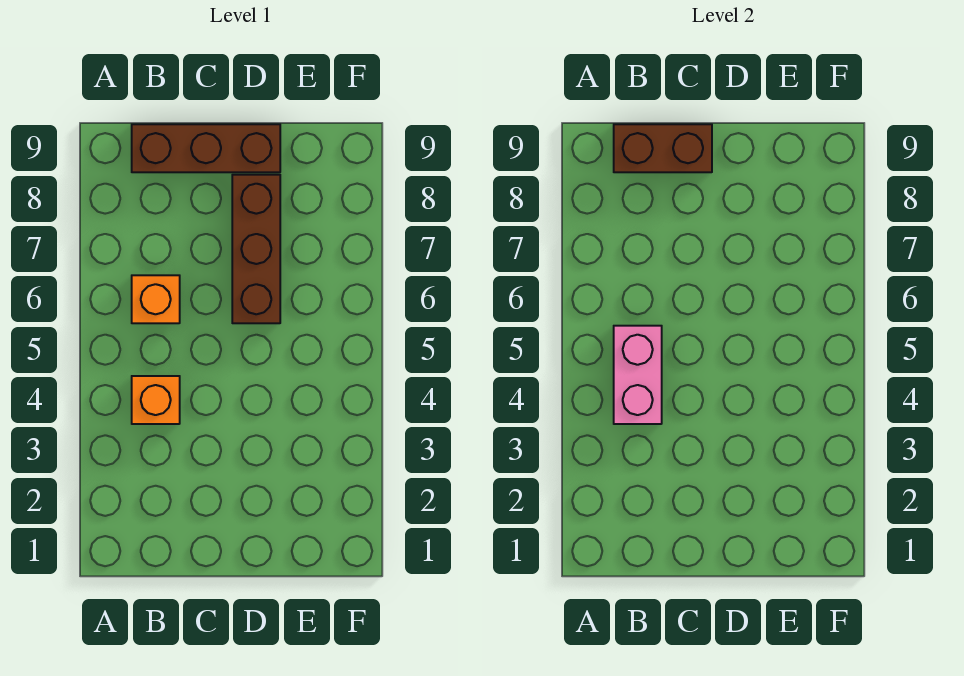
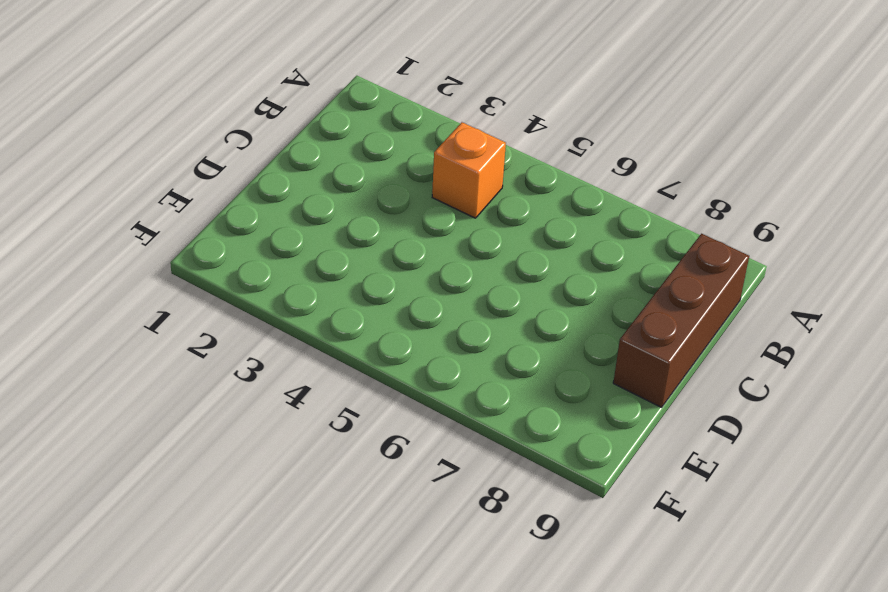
none -> orange brick B6 level 1
none -> brown brick D6:D8 level 1

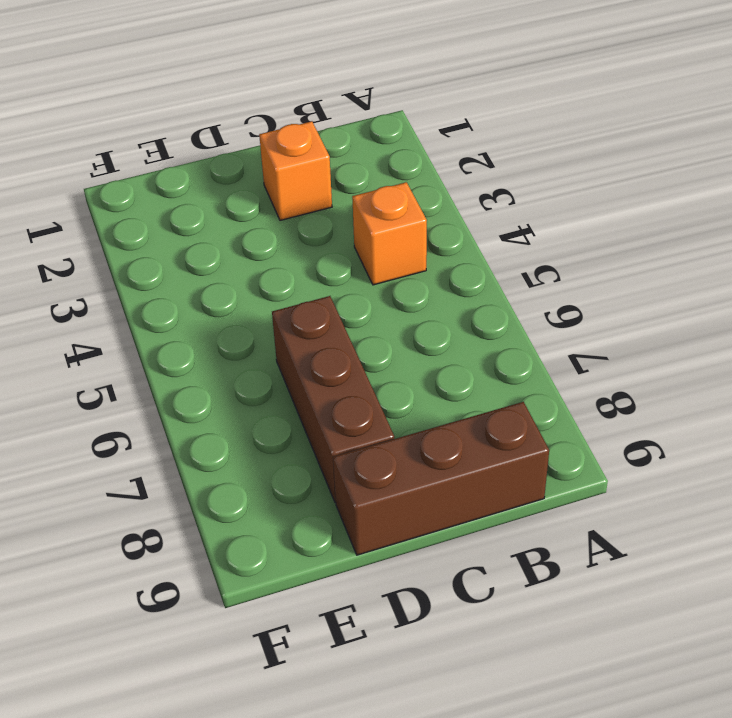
orange brick C2 level 1 -> orange brick B6 level 1
none -> pink brick B4:B5 level 2
none -> brown brick B9:C9 level 2

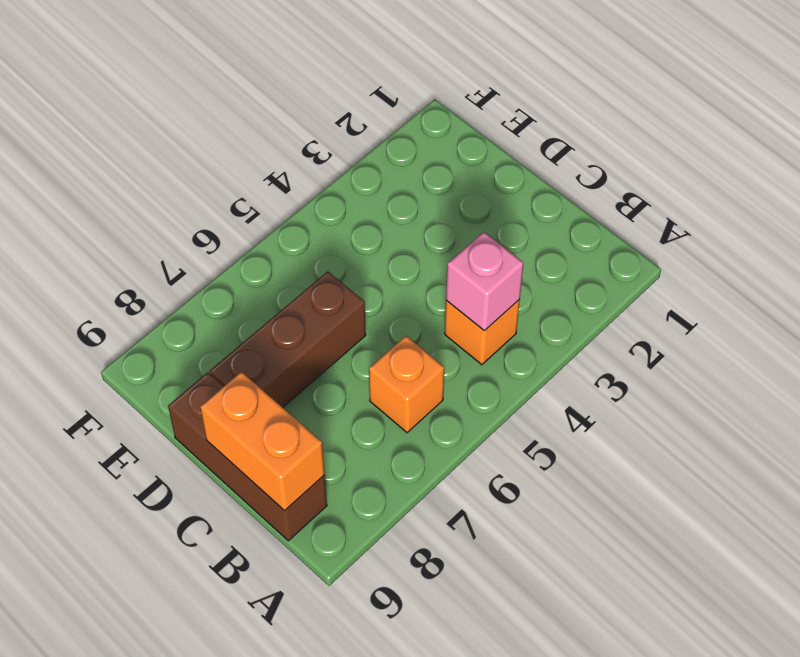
pink brick B4 level 2 -> pink brick B4:B5 level 2
orange brick B9:C9 level 2 -> brown brick B9:C9 level 2

